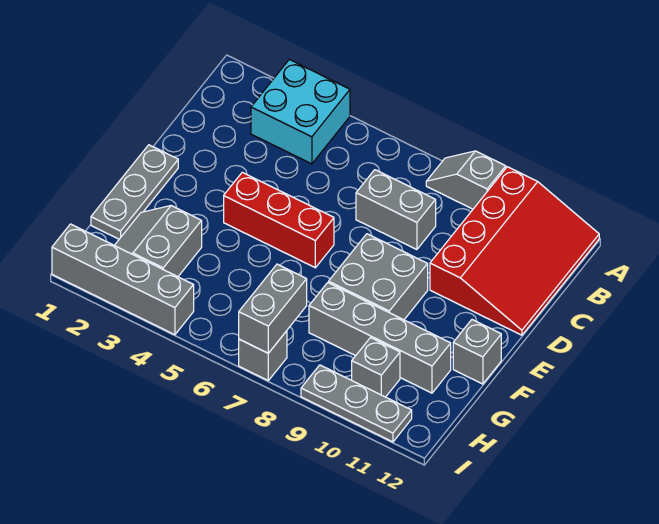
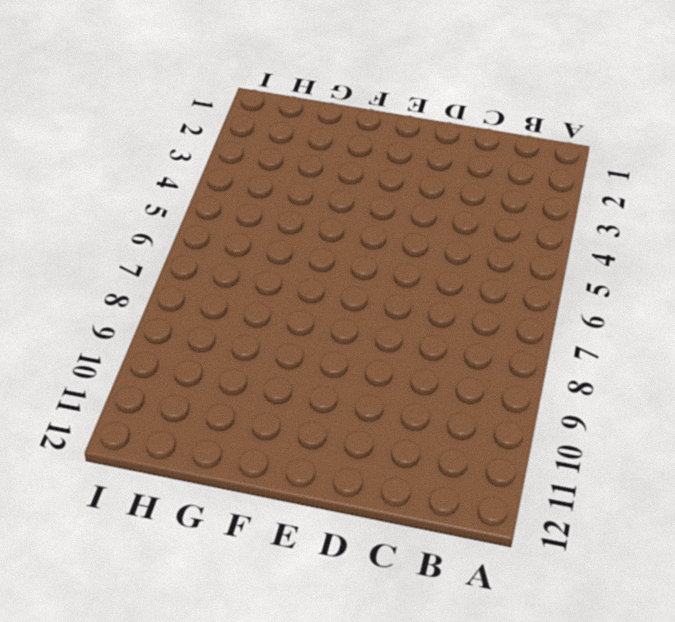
none -> cyan brick A3:B4 level 1
none -> grey slope A8:A9 level 1 top 9
none -> red slope A10:D12 level 1 top 10

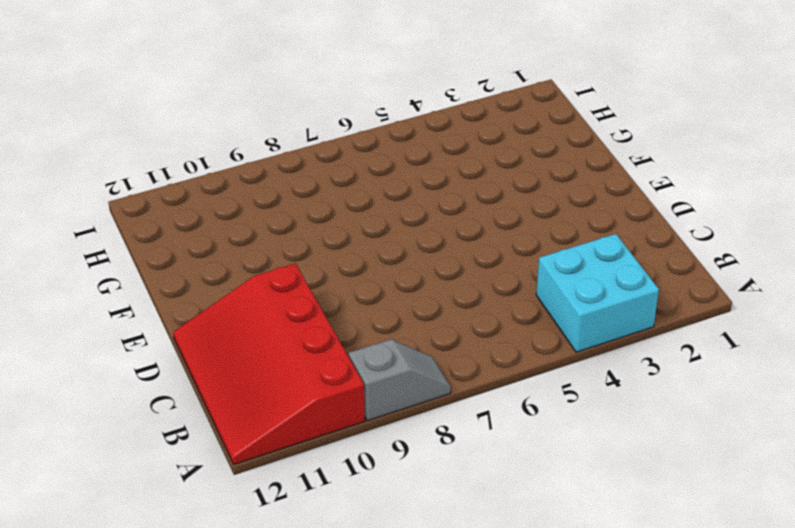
none -> grey brick C7:C8 level 1
none -> grey plate E1:G1 level 1
none -> red brick E4:E6 level 1

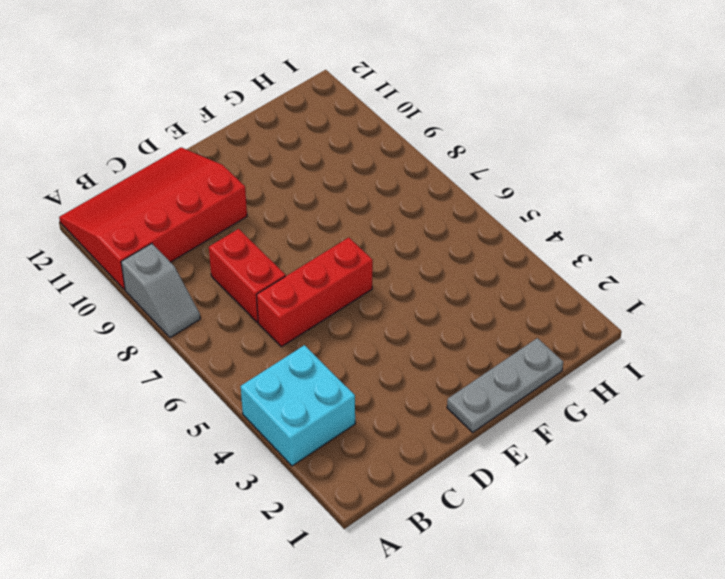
red brick C6:E6 level 1 -> red brick E4:E6 level 1
red brick C7:C8 level 1 -> grey brick C7:C8 level 1
none -> grey brick E8:F9 level 1
none -> grey brick F12 level 1
none -> grey slope G2:H3 level 1 top 3

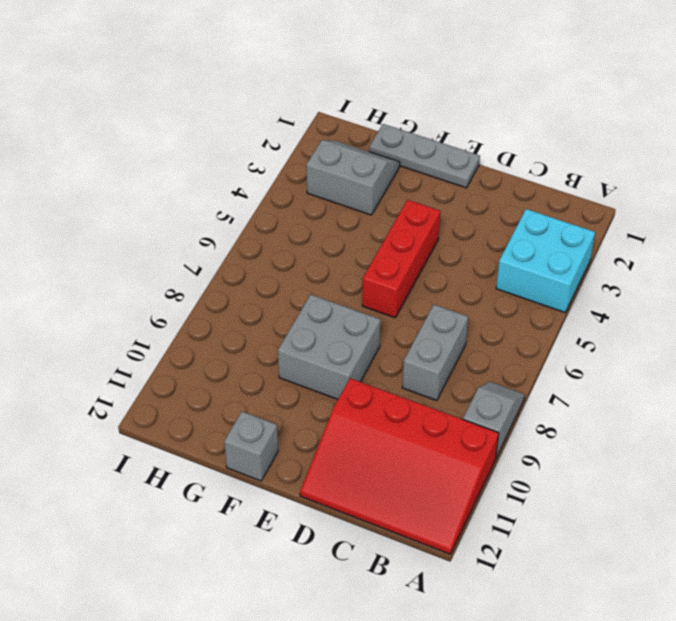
none -> grey brick G8:G11 level 1
none -> grey brick H10 level 1
none -> grey brick I1:I4 level 1

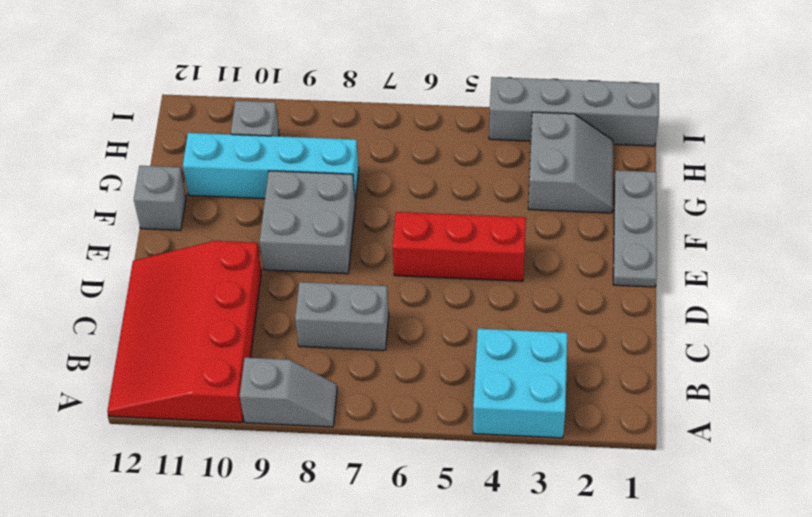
cyan brick G8:G11 level 1 -> grey brick G8:G11 level 1
none -> grey brick I7 level 1
none -> grey plate I9:I11 level 1
none -> grey brick H7:I7 level 2

